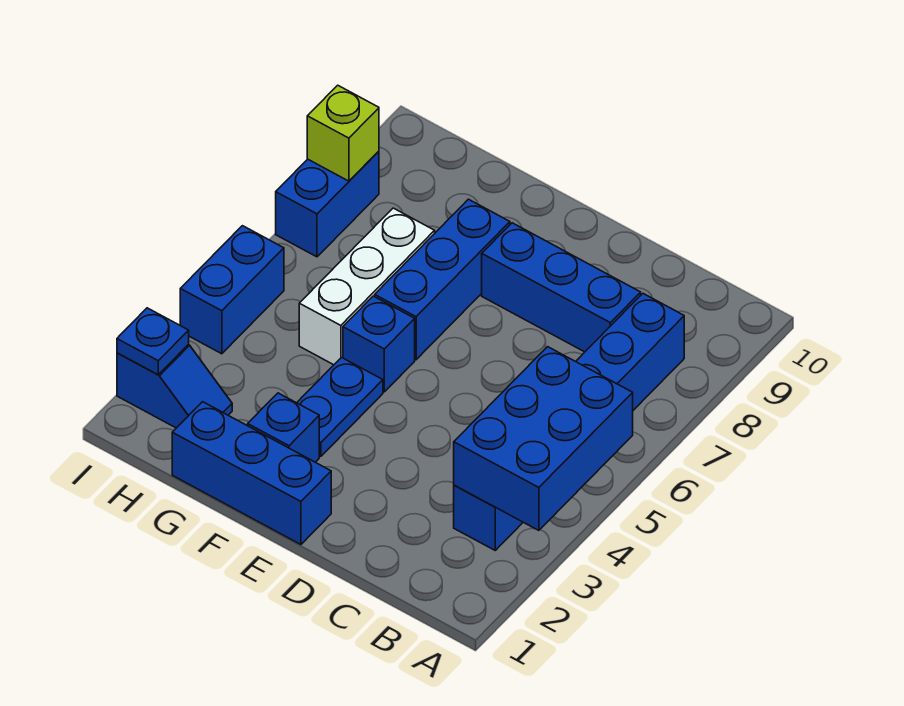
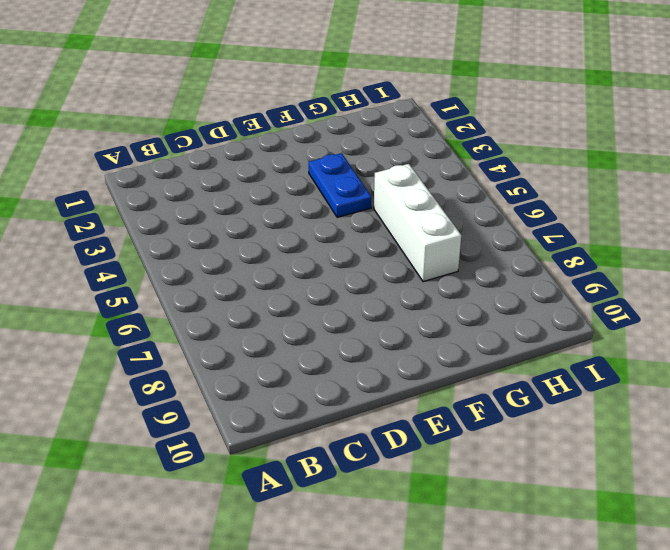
none -> blue brick B3:B8 level 1
none -> blue brick C8:E8 level 1
none -> blue brick E1:G1 level 1

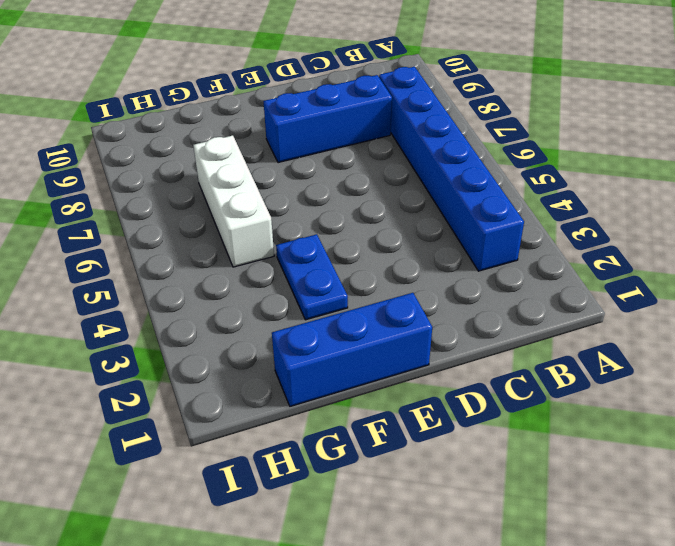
none -> blue brick F2 level 1
none -> blue brick F5 level 1
none -> blue brick F6:F8 level 1

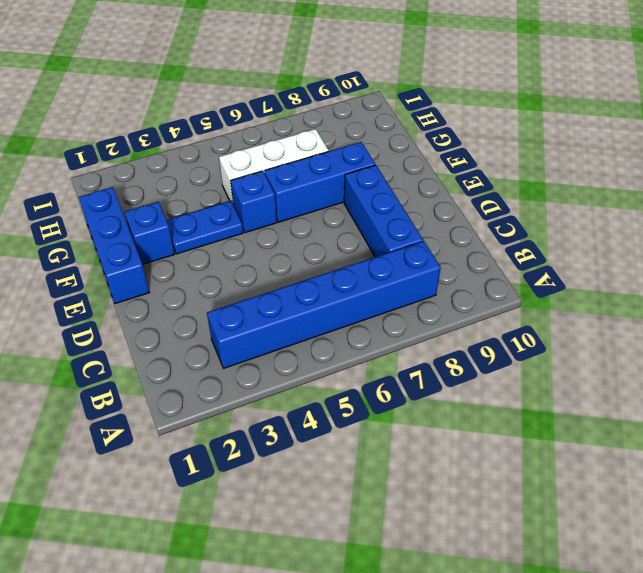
none -> blue slope H2:I2 level 1 top I
none -> blue brick I4:I5 level 1
none -> blue brick I7:I8 level 1

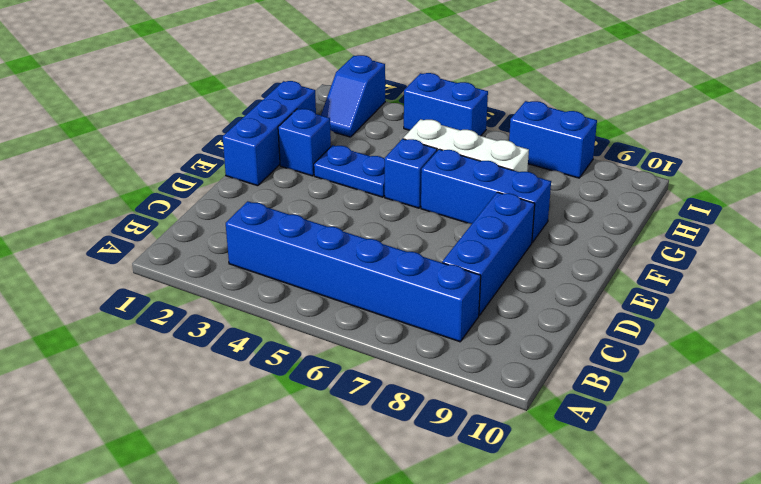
none -> blue brick A3:B5 level 2
none -> blue plate I2 level 2
none -> lime brick I8 level 2

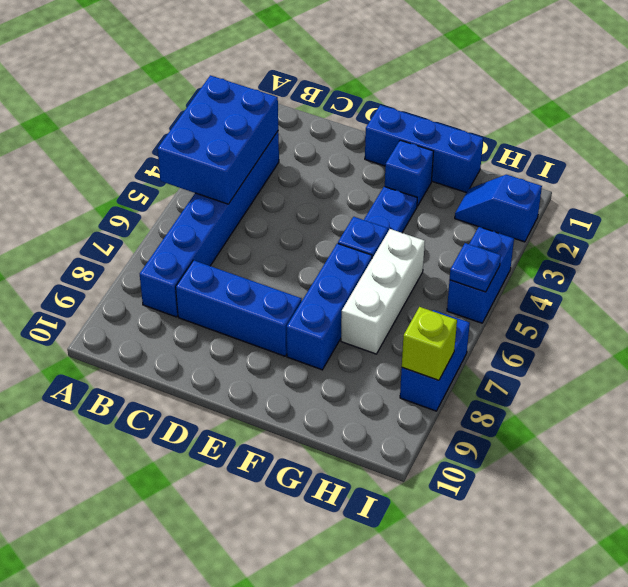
blue plate I5 level 2 -> blue plate I2 level 2

